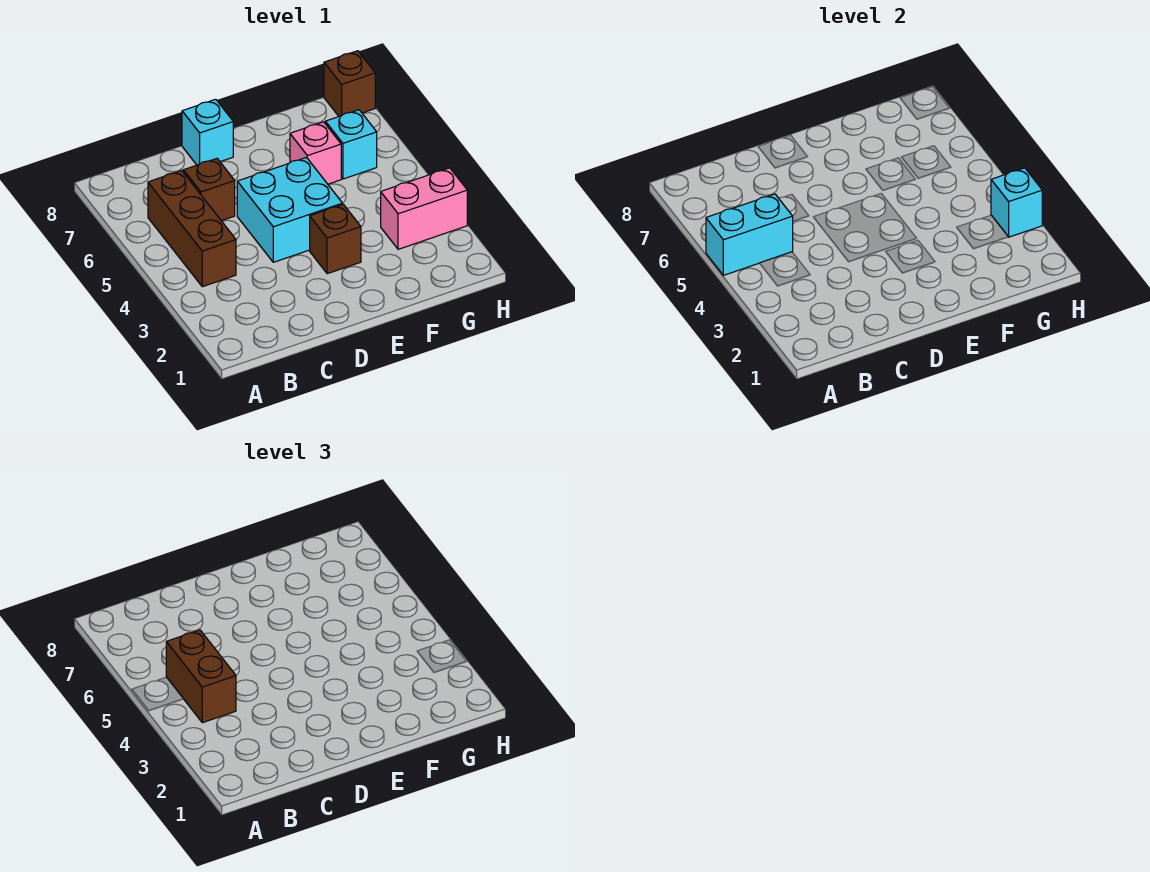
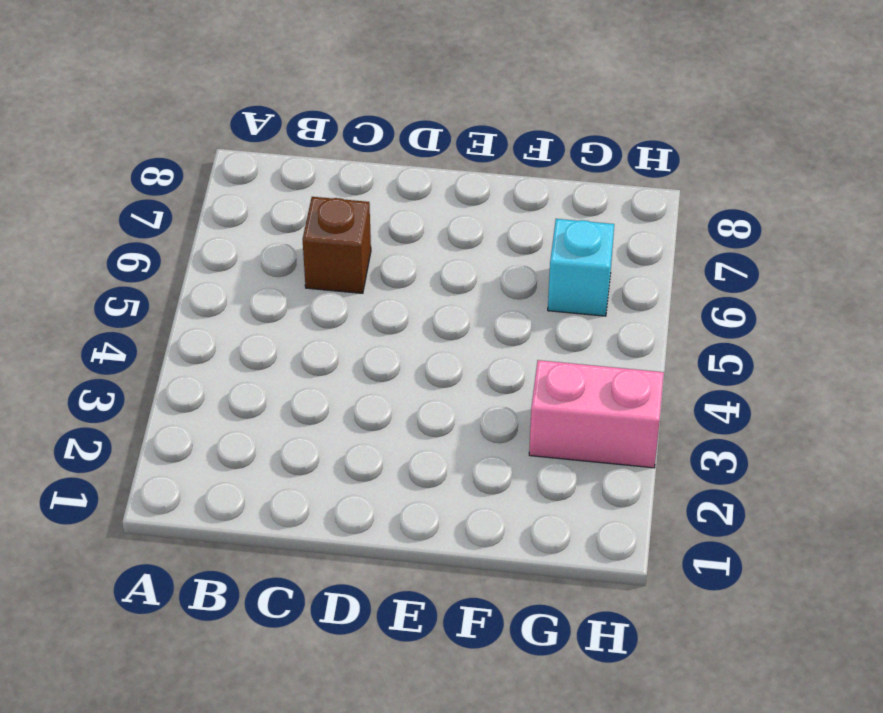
none -> brown brick B4:B6 level 1
none -> cyan brick D4:E5 level 1
none -> cyan brick D8 level 1

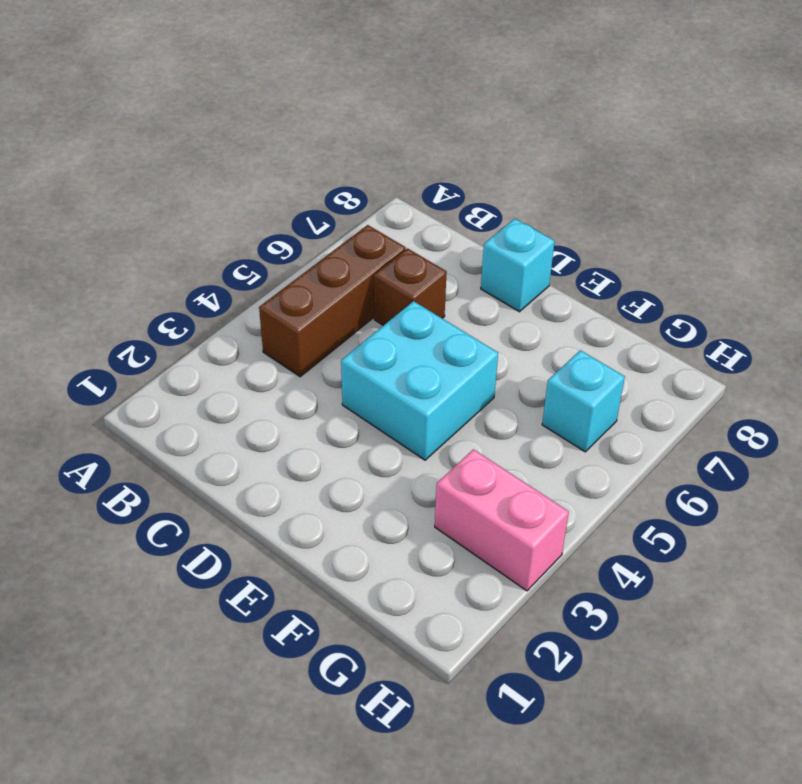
none -> brown brick E3 level 1
none -> pink brick F6 level 1
none -> brown brick H8 level 1

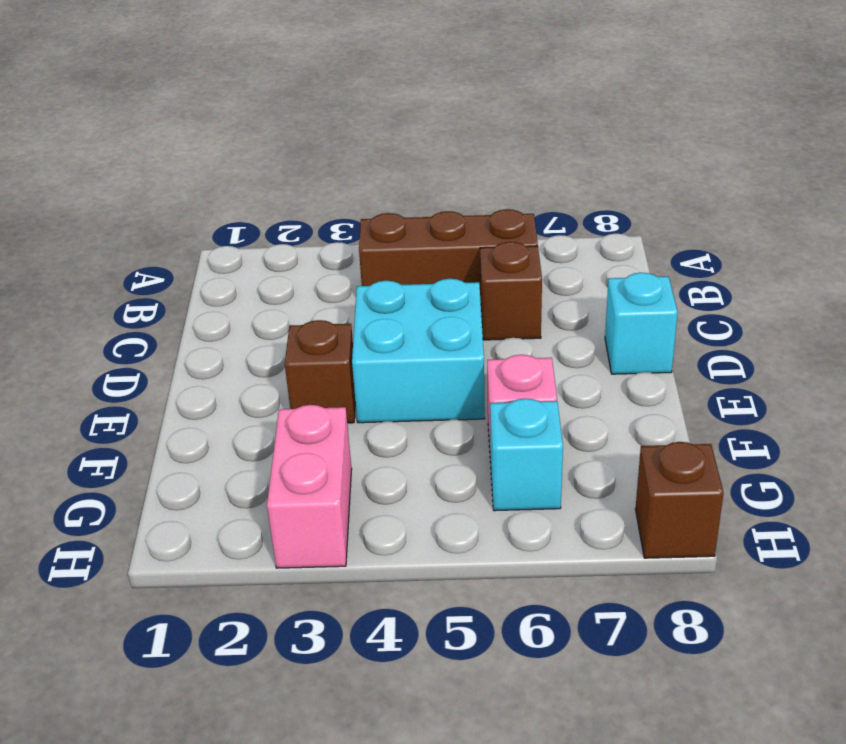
none -> cyan brick A5:B5 level 2
none -> cyan brick H3 level 2
none -> brown brick B4:B5 level 3

